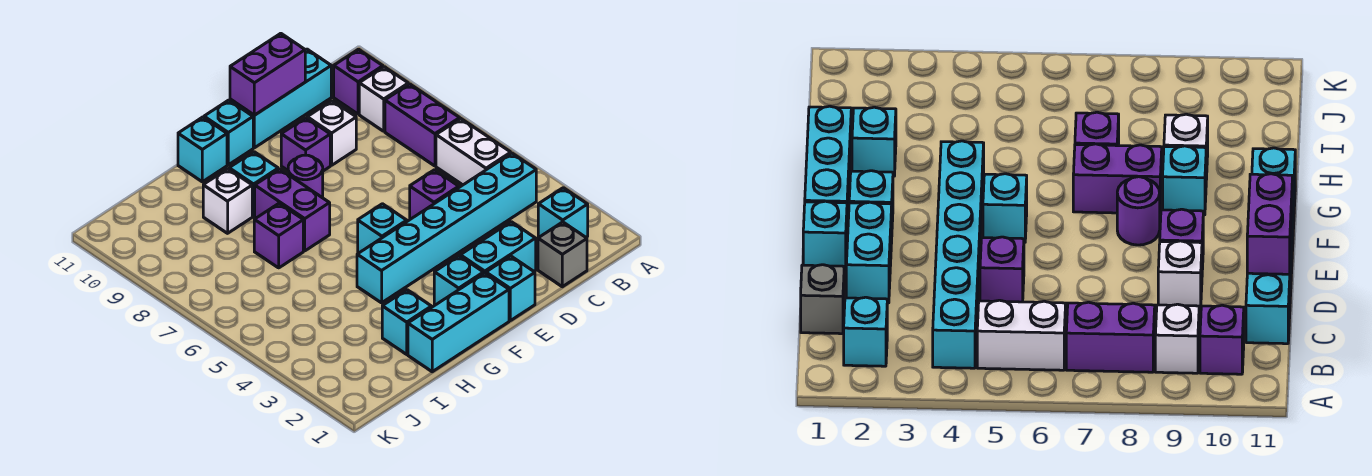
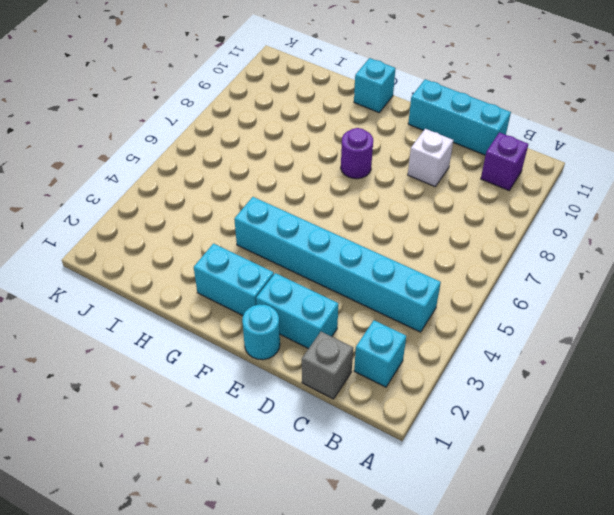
cyan round brick E1 level 1 -> cyan brick E1 level 1
cyan brick F2:G2 level 1 -> cyan brick F2 level 1
none -> white brick B5:B6 level 1
none -> purple brick B7:B8 level 1
none -> white brick B9 level 1

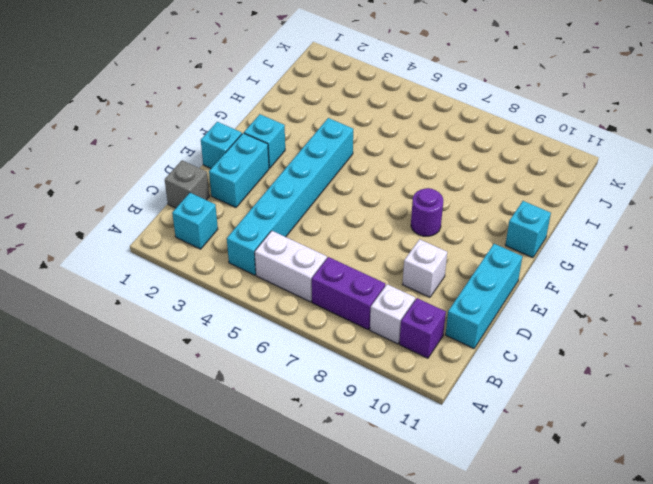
none -> purple brick D5 level 1
none -> purple brick E9 level 1
none -> cyan brick F1:H1 level 1

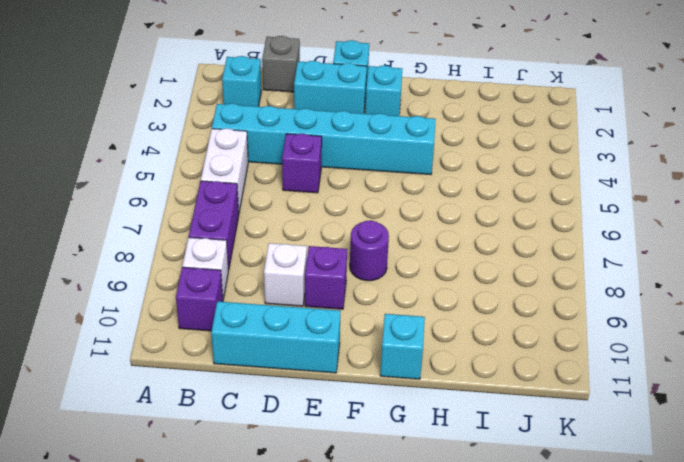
none -> cyan brick F1:H1 level 1
none -> cyan brick F5 level 1
none -> cyan brick F11 level 1

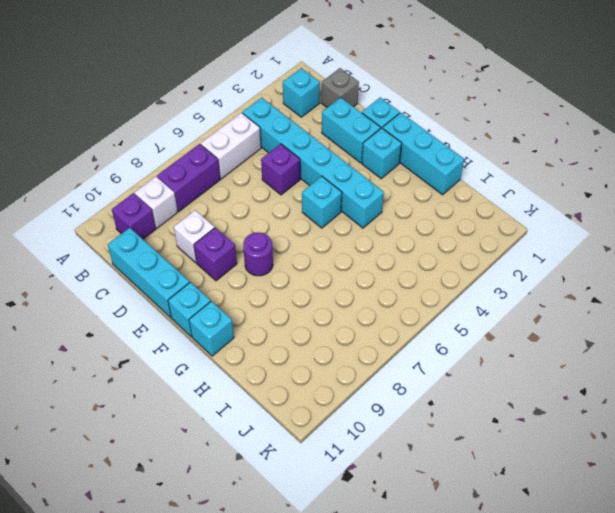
none -> purple brick G7:G8 level 1
none -> cyan brick G9 level 1
none -> cyan brick H2 level 1

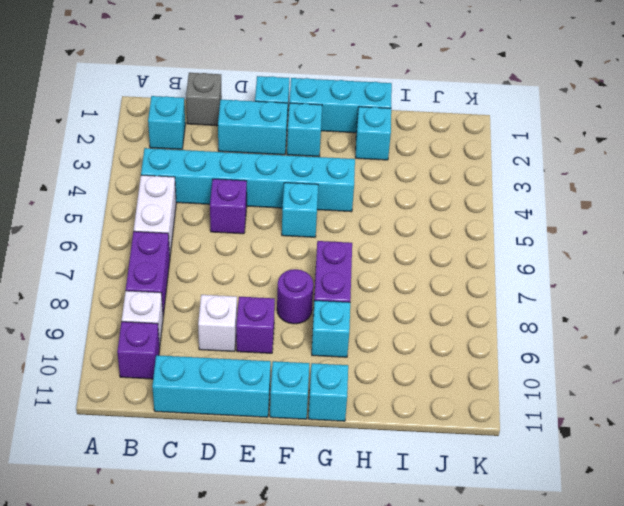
none -> purple brick H7 level 1
none -> white brick H9 level 1
none -> purple brick D11:E11 level 2

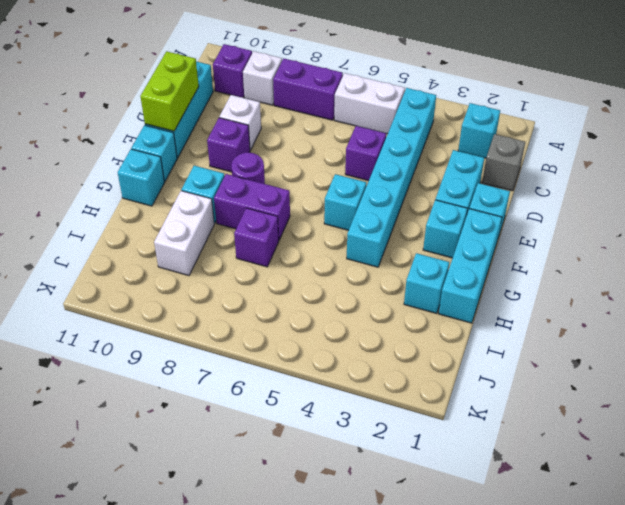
lime brick D11:E11 level 2 -> purple brick D11:E11 level 2
white brick H9:I9 level 1 -> white brick H9 level 1

